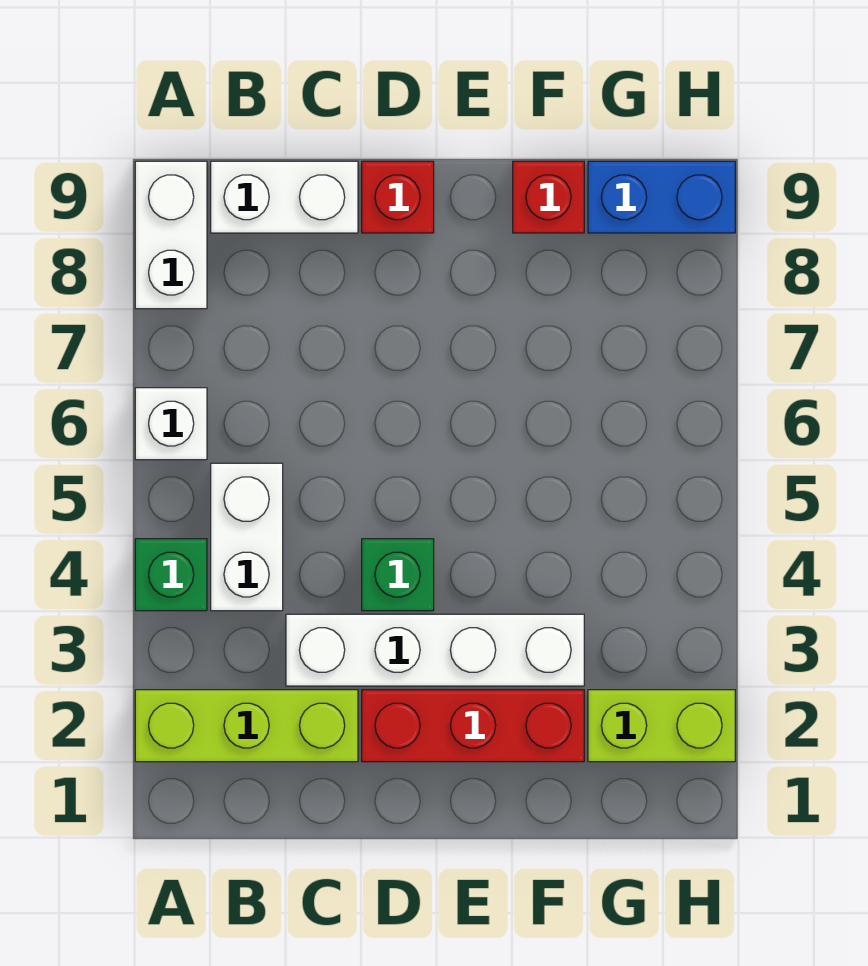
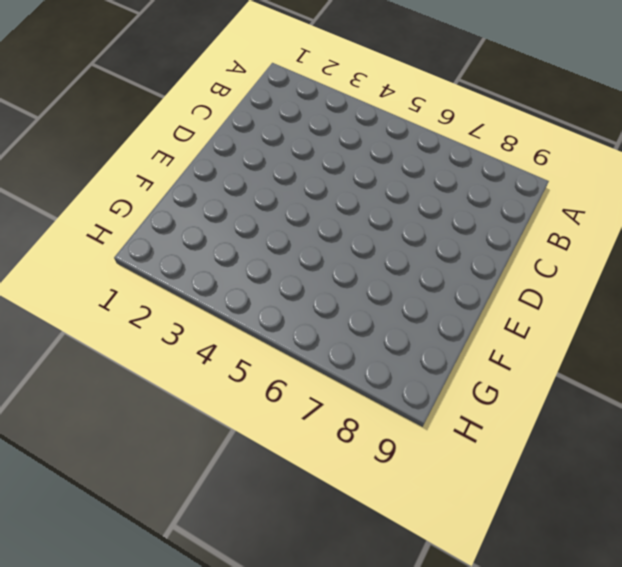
none -> lime brick A2:C2 level 1
none -> green brick A4 level 1
none -> white brick A6 level 1

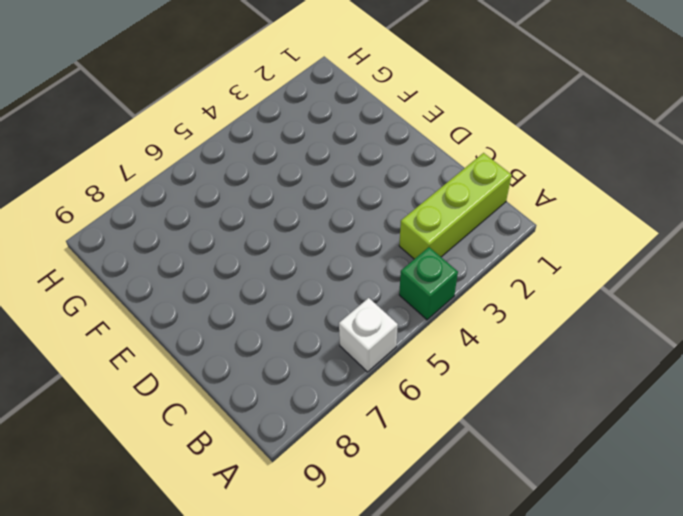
lime brick B1:B3 level 1 -> lime brick A2:C2 level 1
none -> white brick A8:A9 level 1
none -> white brick B4:B5 level 1
none -> white brick B9:C9 level 1

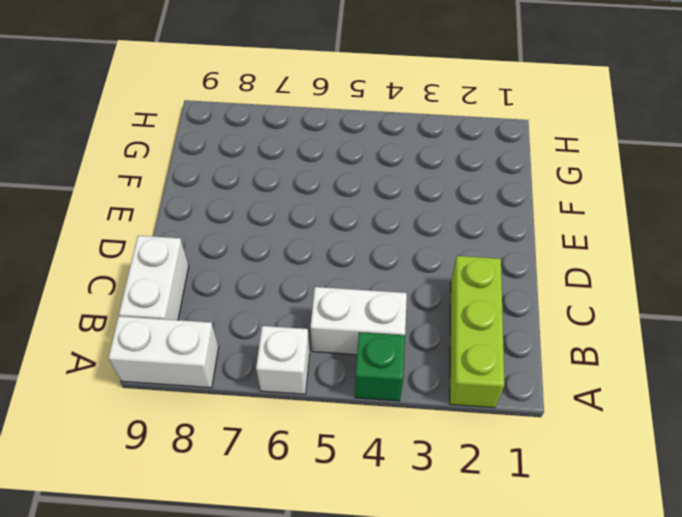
none -> white brick C3:F3 level 1
none -> red brick D2:F2 level 1
none -> green brick D4 level 1

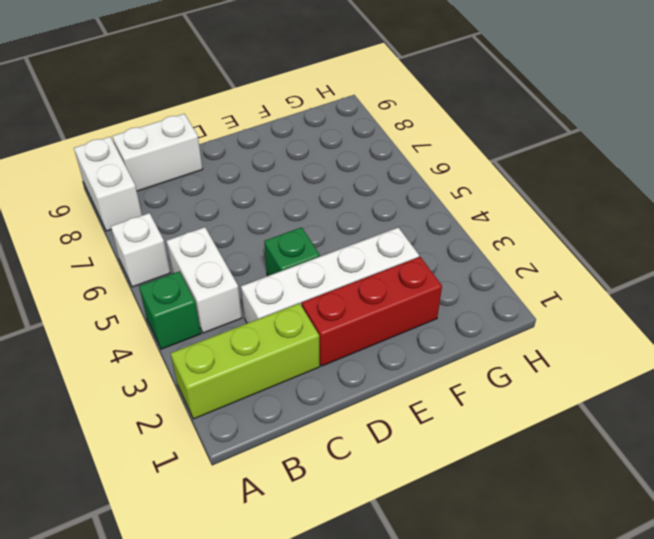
none -> red brick D9 level 1
none -> red brick F9 level 1
none -> lime brick G2:H2 level 1

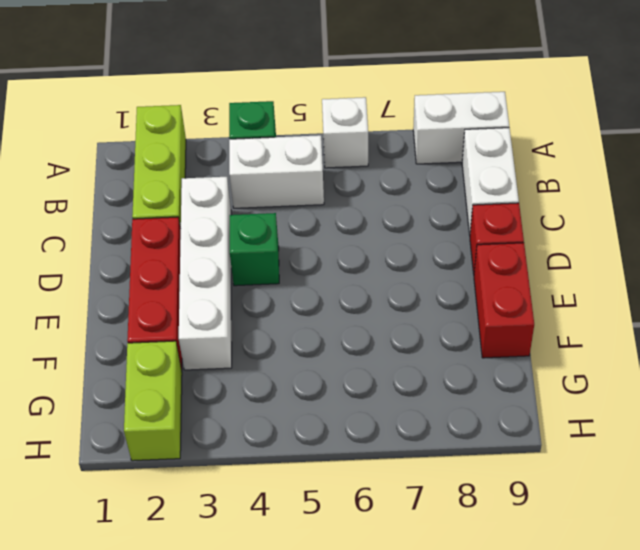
red brick E9:F9 level 1 -> red brick F9 level 1
none -> blue brick G9:H9 level 1

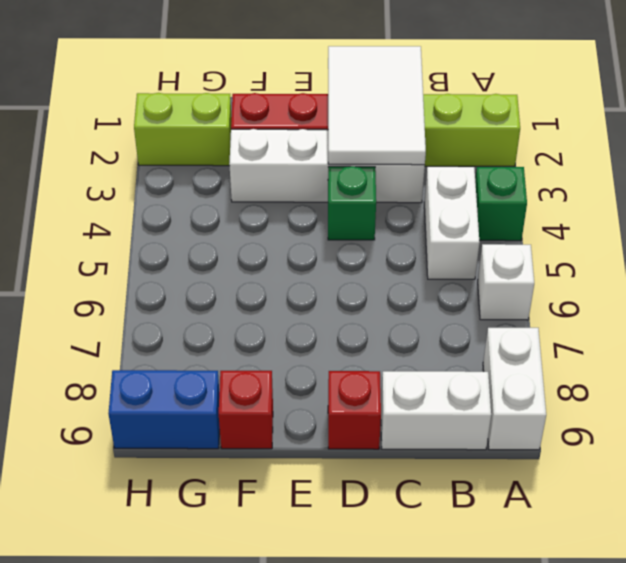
white tile C1:D3 level 2 -> none

